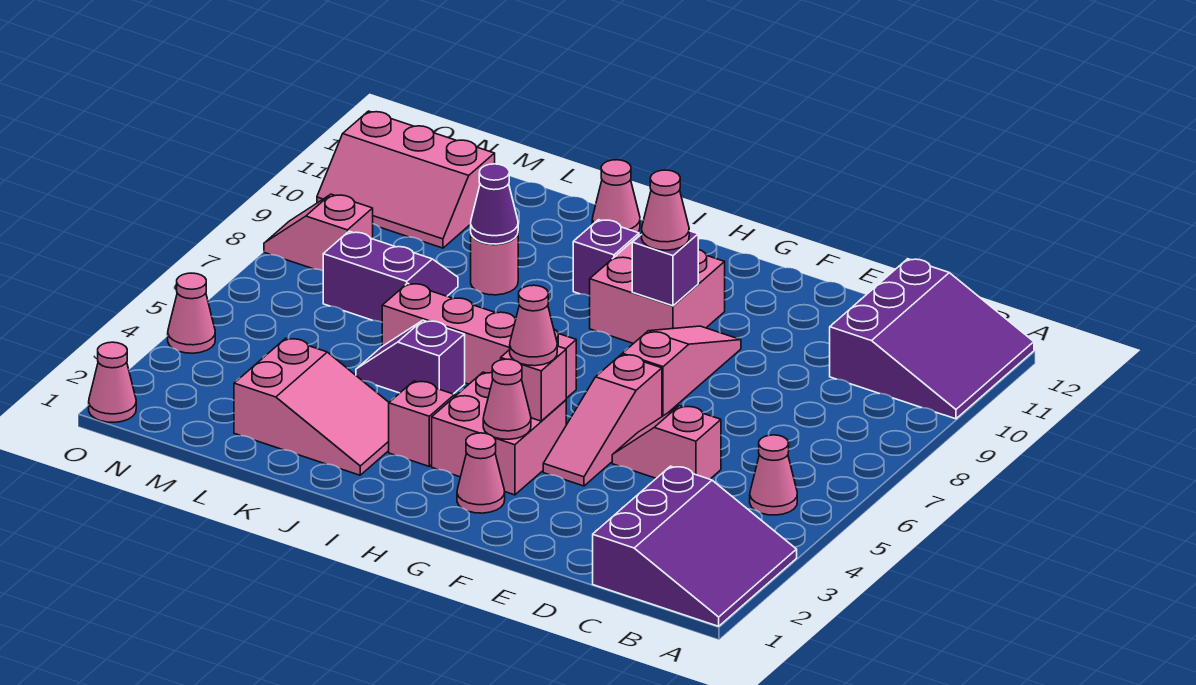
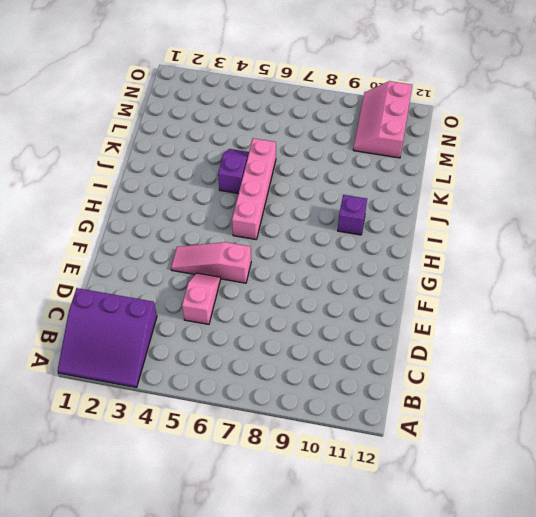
none -> purple slope A10:C12 level 1 top C
none -> pink cone B5 level 1
none -> pink slope F7:F9 level 1 top 7

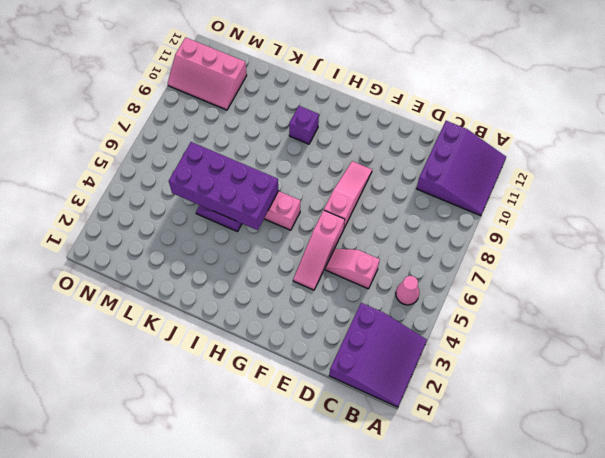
purple brick I5:L6 level 2 -> none
none -> pink cone G2 level 1
none -> pink brick G3:H4 level 1
none -> pink brick G9:H10 level 1

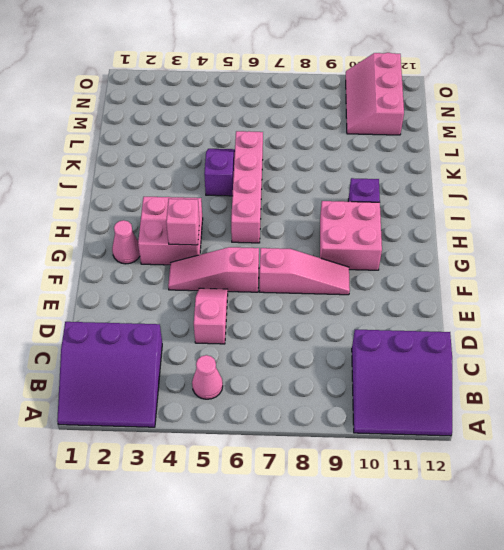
none -> pink brick I3 level 1
none -> pink slope J2:L3 level 1 top L
none -> pink cone J12 level 1

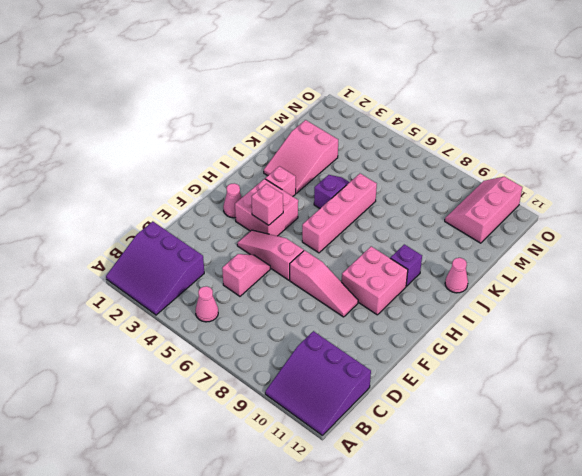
none -> pink round brick K9 level 1
none -> purple slope L7:M8 level 1 top 7
none -> pink slope N8:O8 level 1 top N

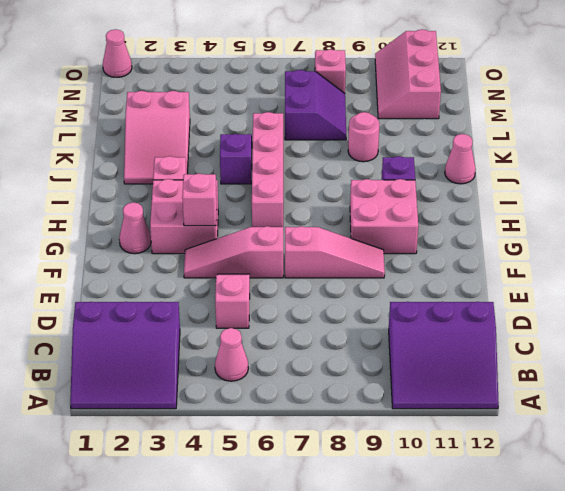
none -> pink cone O4 level 1
none -> pink cone G3 level 2
none -> purple brick G9 level 2

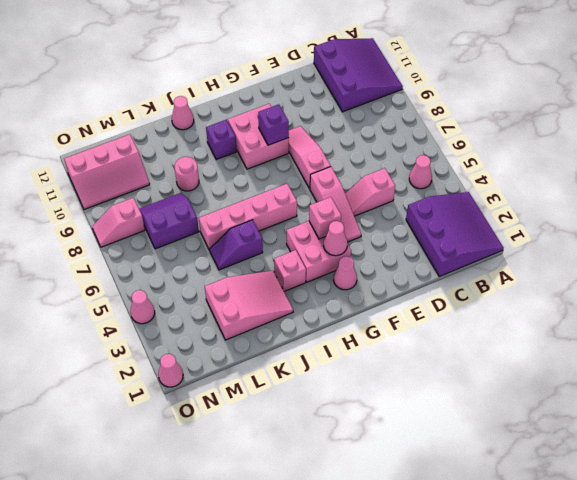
none -> purple cone K9 level 2
none -> pink cone G4 level 3
none -> pink cone G9 level 3

